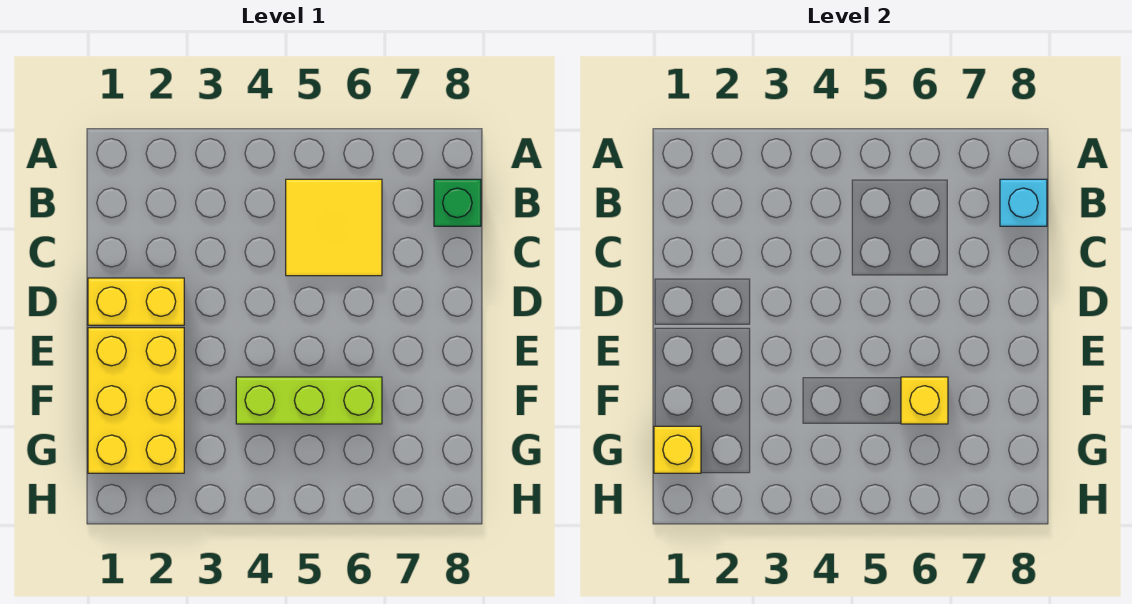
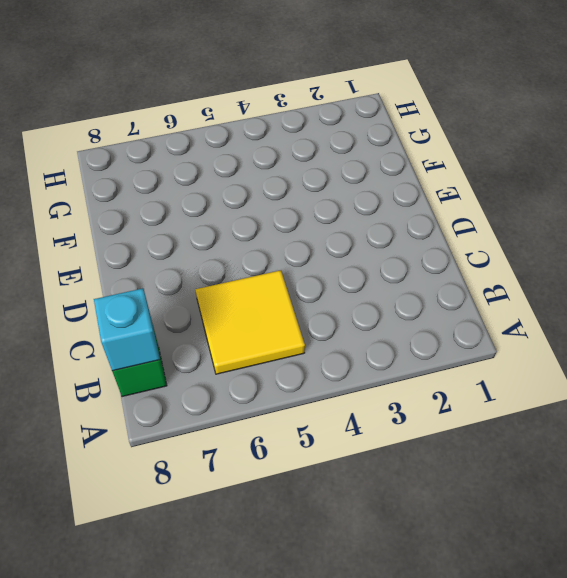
none -> yellow brick D1:D2 level 1
none -> yellow brick E1:G2 level 1

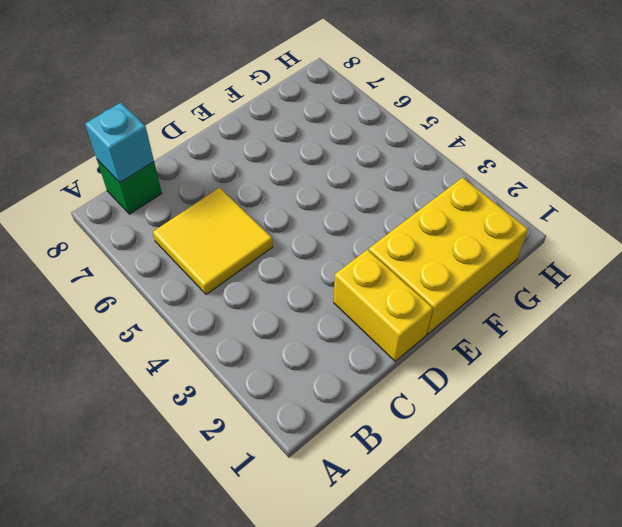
none -> lime brick F4:F6 level 1
none -> yellow brick F6 level 2

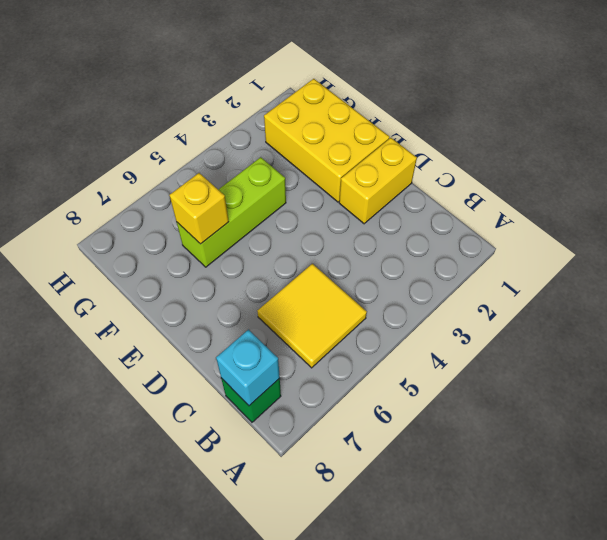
none -> yellow brick G1 level 2

